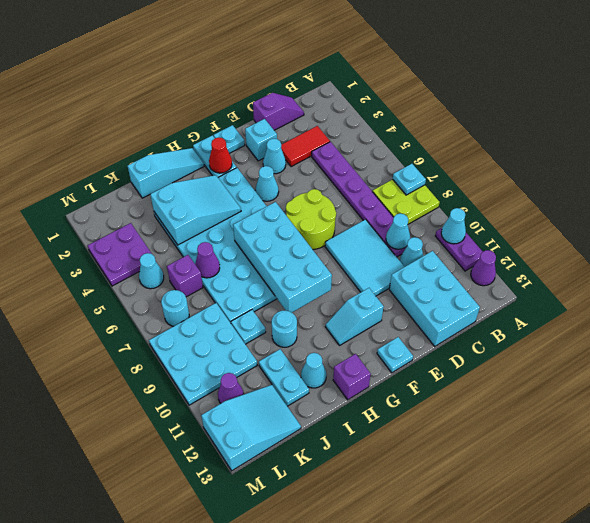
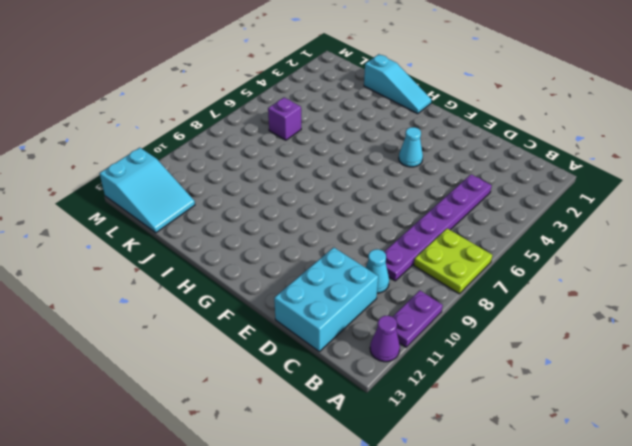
none -> purple slope C1:D1 level 1 top D
none -> red tile C3:D3 level 1
none -> cyan tile D8:E10 level 1
none -> cyan brick E2 level 1

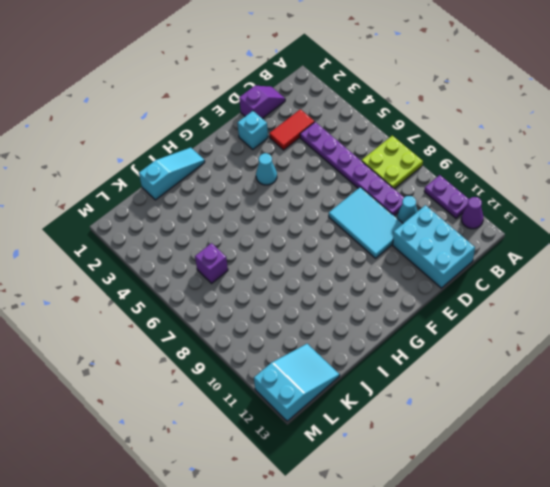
none -> cyan cone E3 level 1
none -> lime round brick E6:F7 level 1
none -> cyan plate F1 level 1
none -> cyan slope F11:G11 level 1 top F

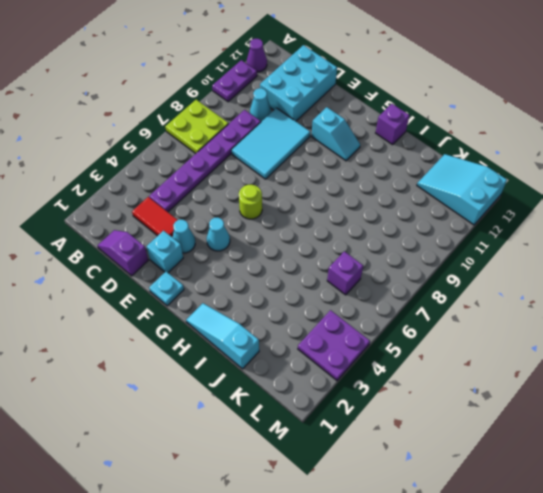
lime round brick F6 level 1 -> lime round brick E6:F7 level 1
none -> cyan plate F13 level 1
none -> cyan plate G1:G2 level 1
none -> cyan plate G3:J8 level 1
none -> cyan round brick I10 level 1

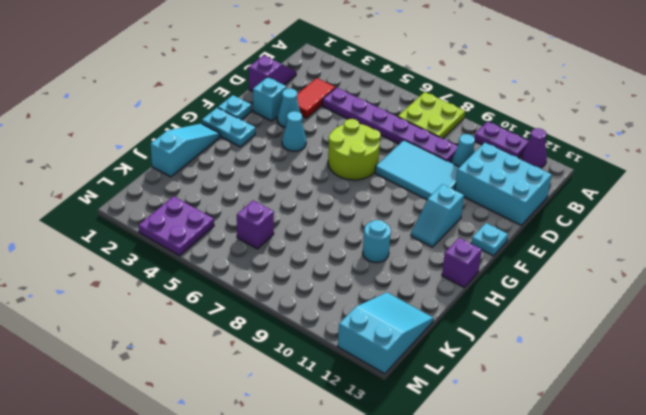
none -> cyan plate G3:J8 level 1
none -> cyan cone I12 level 1
none -> cyan plate J9 level 1
none -> cyan plate J11:J12 level 1

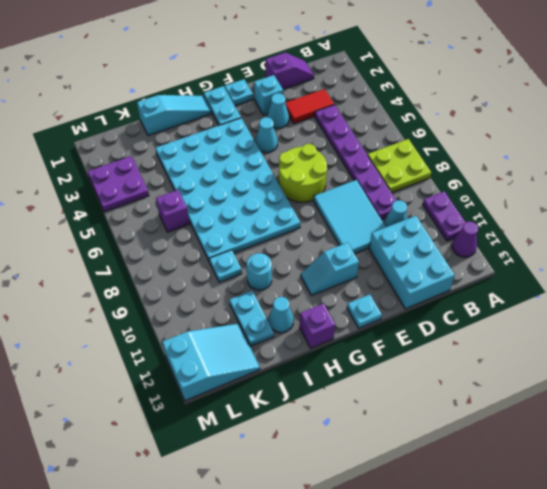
none -> cyan plate K8:M10 level 1
none -> cyan cone L5 level 1
none -> cyan round brick L7 level 1
none -> purple cone L11 level 1

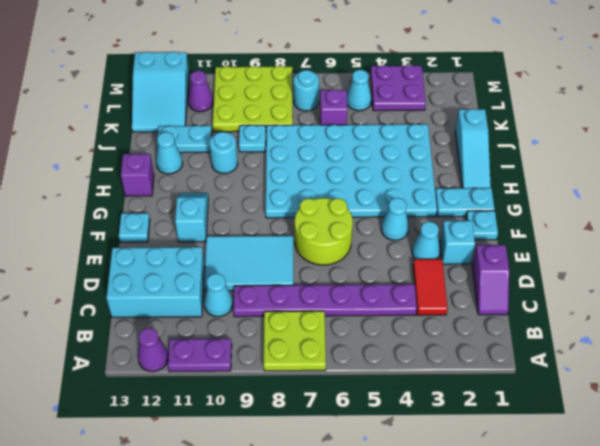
lime plate K8:M10 level 1 -> cyan plate K8:M10 level 1
none -> cyan plate A7 level 2
none -> cyan cone A10 level 2
none -> cyan cone C9 level 2
none -> red cone G2 level 2

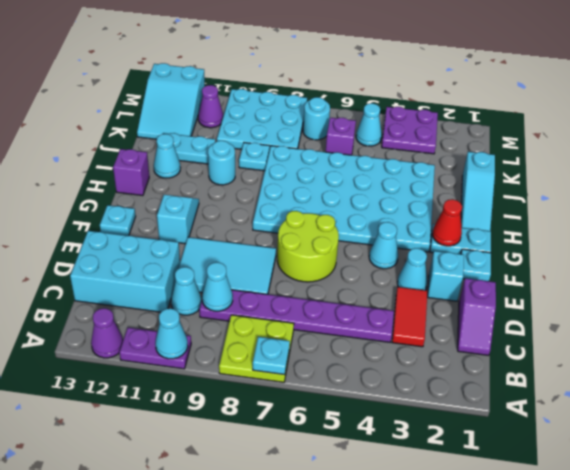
none -> cyan brick G6:H9 level 2
none -> cyan slope H3:J4 level 2 top J
none -> purple cone J6 level 2

